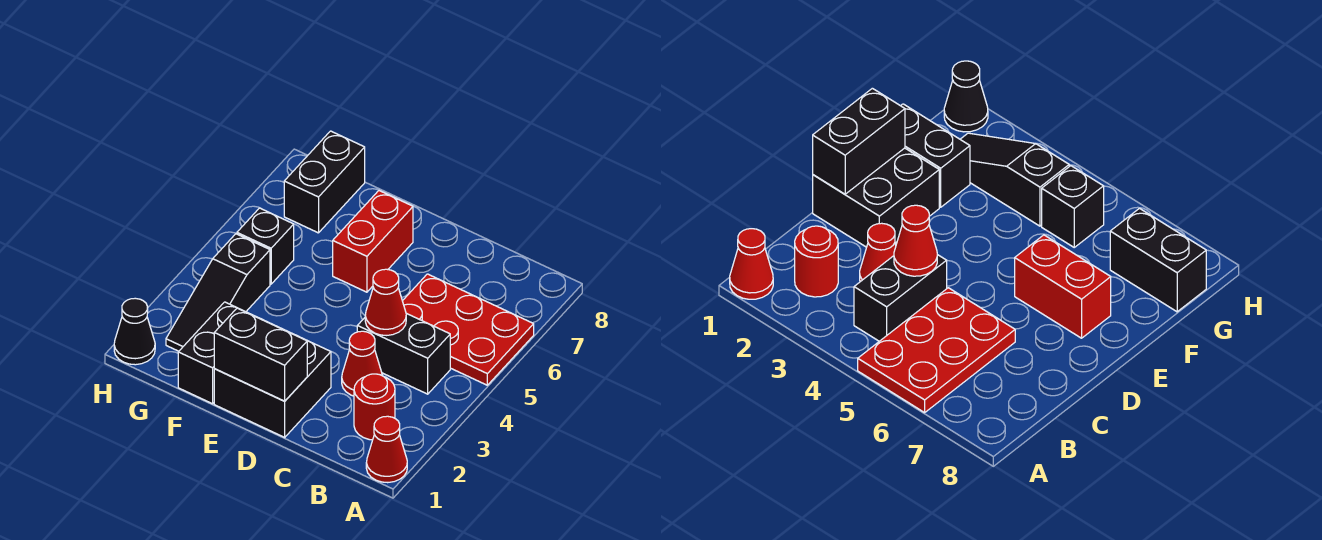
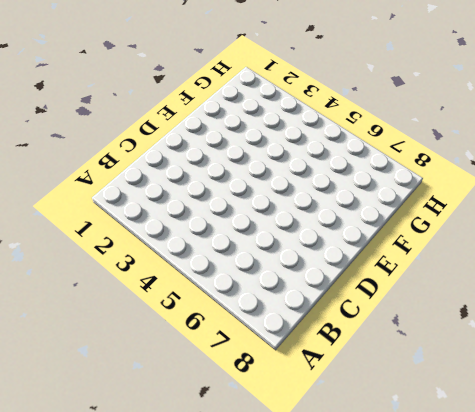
none -> red cone A1 level 1
none -> red plate A5:C6 level 1
none -> red round brick B2 level 1

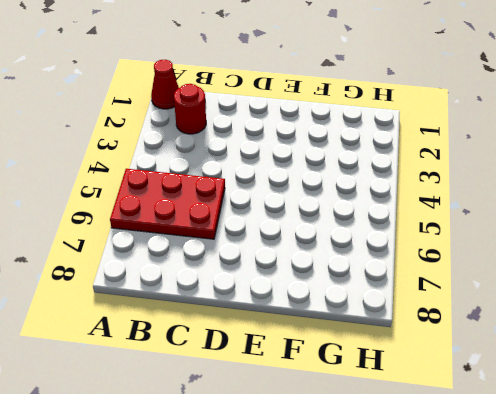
none -> black brick B4:C4 level 1
none -> red cone C3 level 1
none -> black brick D1:E2 level 1

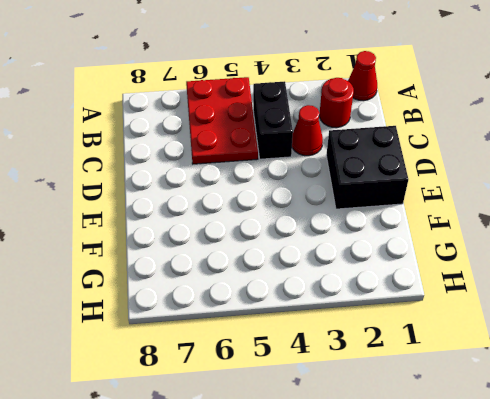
none -> red brick E6:E7 level 1
none -> black brick F1:F2 level 1
none -> black slope G2:G4 level 1 top 4

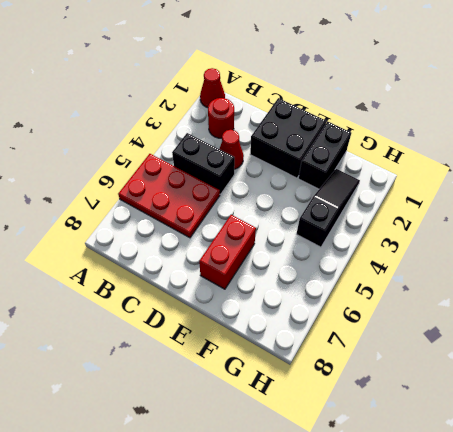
none -> black brick G5 level 1
none -> black brick G7:G8 level 1
none -> black cone H1 level 1

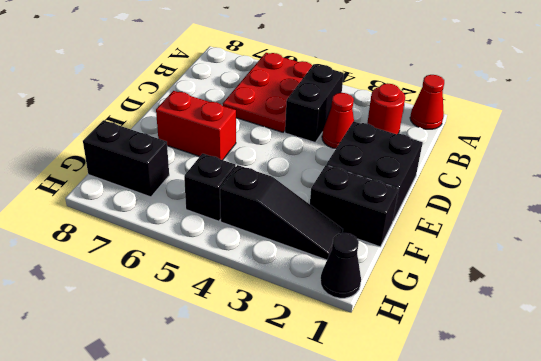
none -> red cone C4 level 2
none -> black brick D1:E1 level 2

